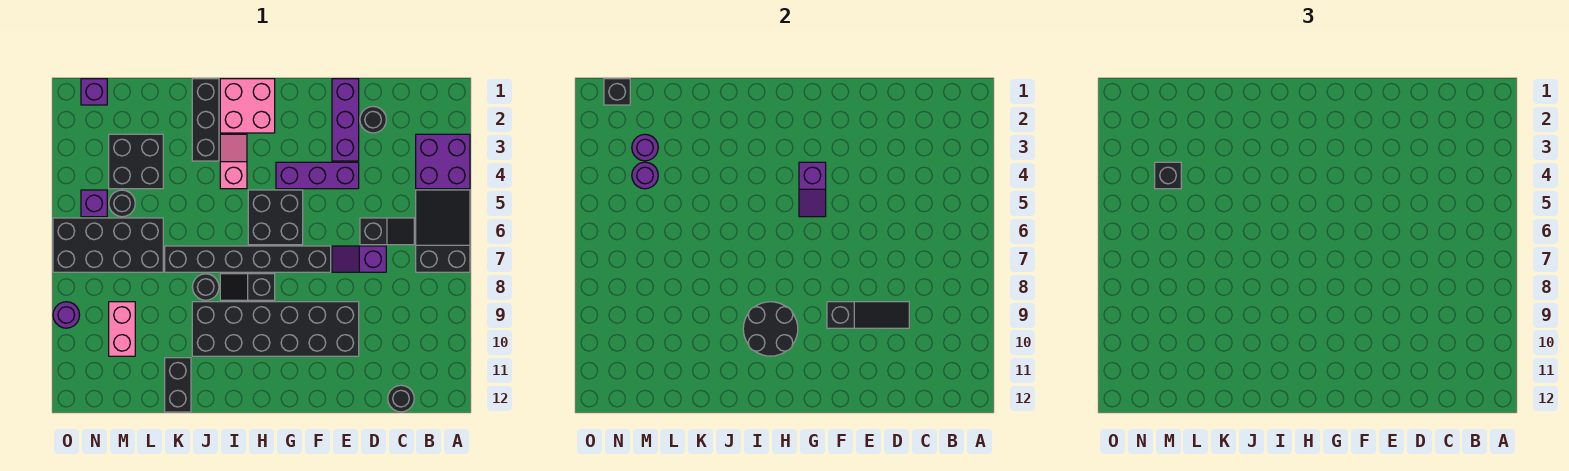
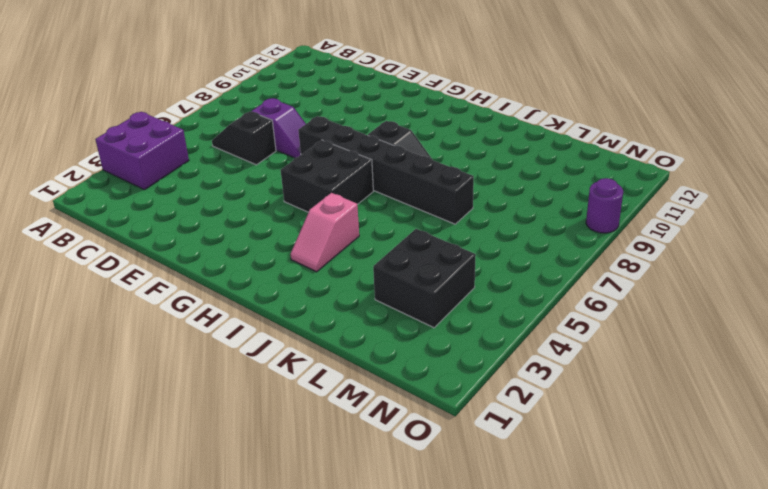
none -> black slope A5:B7 level 1 top 7
none -> black round brick C12 level 1
none -> black round brick D2 level 1
none -> purple brick E1:E3 level 1

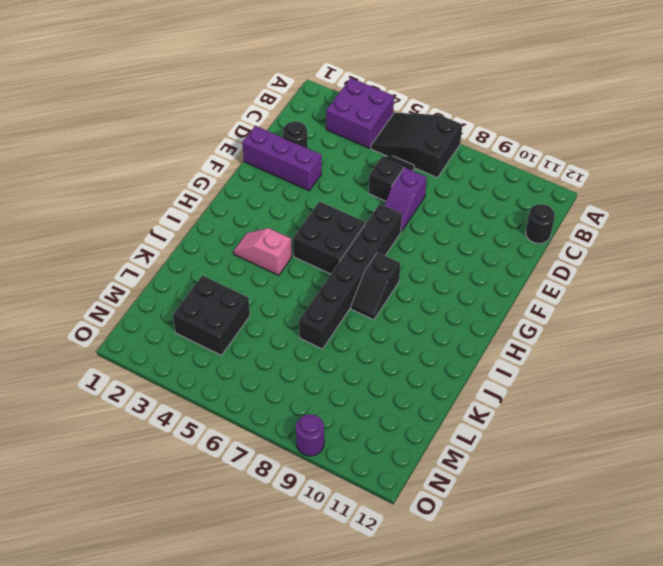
none -> purple brick E4:G4 level 1
none -> black brick E9:J10 level 1
none -> pink brick H1:I2 level 1
none -> black brick J1:J3 level 1

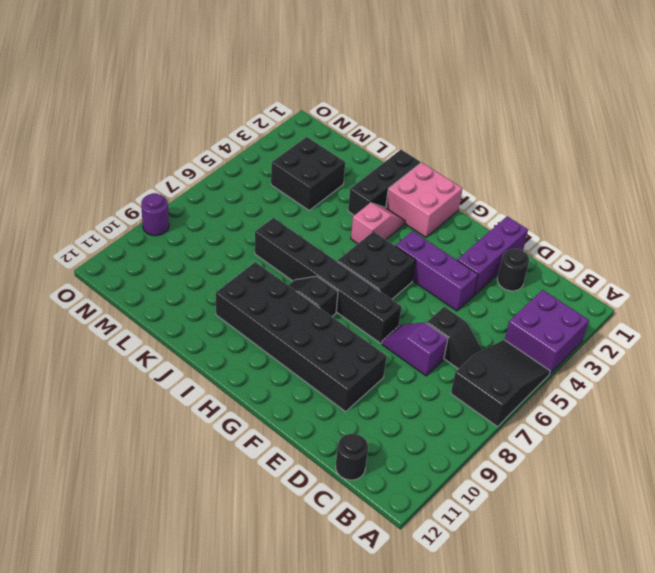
none -> black round brick J8 level 1
none -> black brick K11:K12 level 1
none -> black brick L6:O7 level 1
none -> black round brick M5 level 1

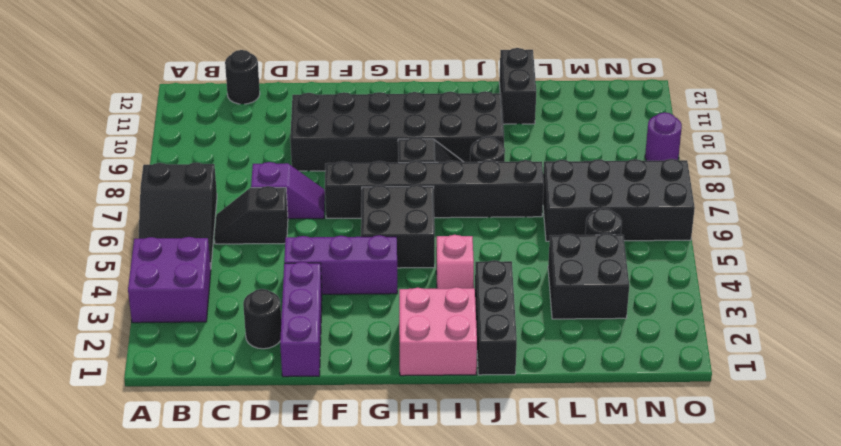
none -> pink brick M9:M10 level 1
none -> purple brick N1 level 1
none -> purple brick N5 level 1
none -> black slope D9:F9 level 2 top F

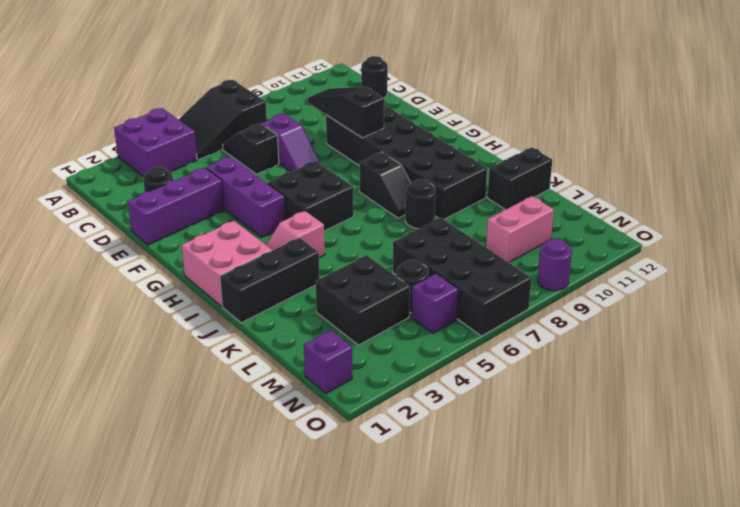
none -> black brick F7:K7 level 1
none -> purple slope G4:G5 level 2 top 4
none -> black round brick H9:I10 level 2
none -> purple round brick M3 level 2

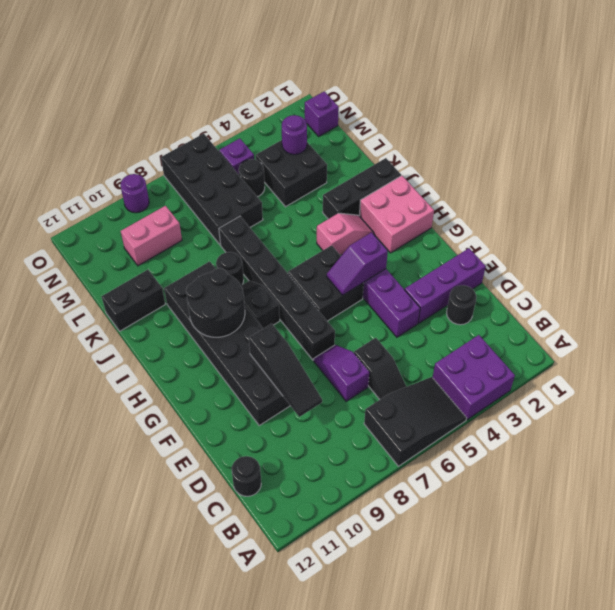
none -> purple round brick M4 level 2
none -> black brick N1 level 2
none -> black brick M4 level 3

